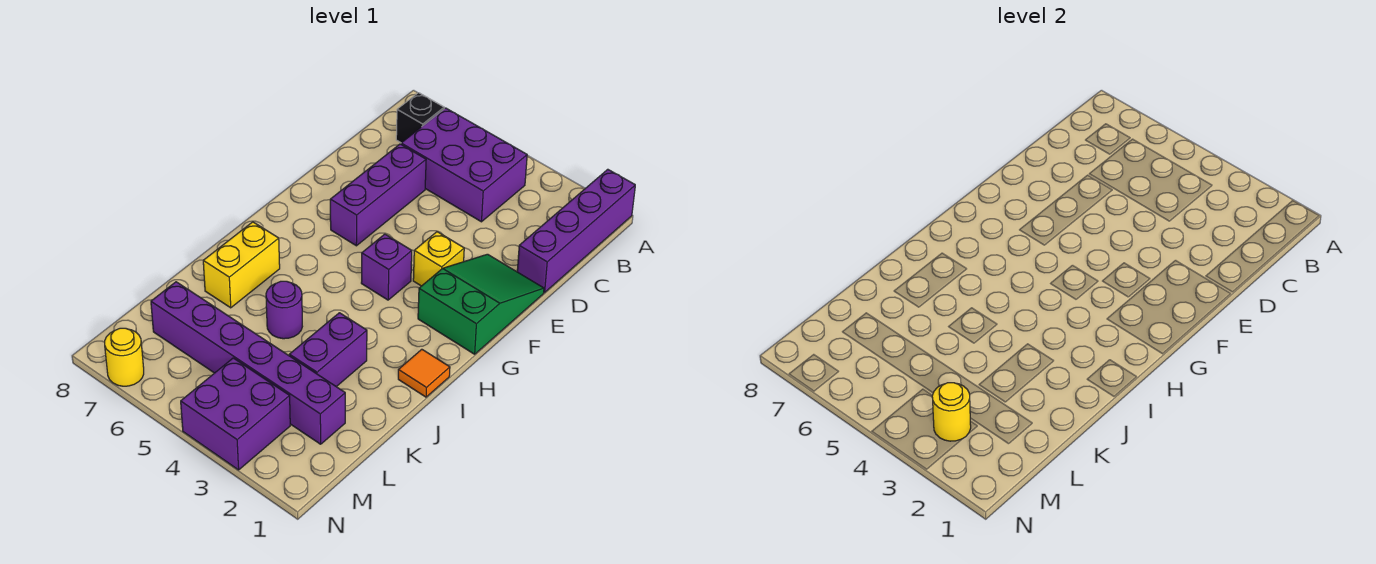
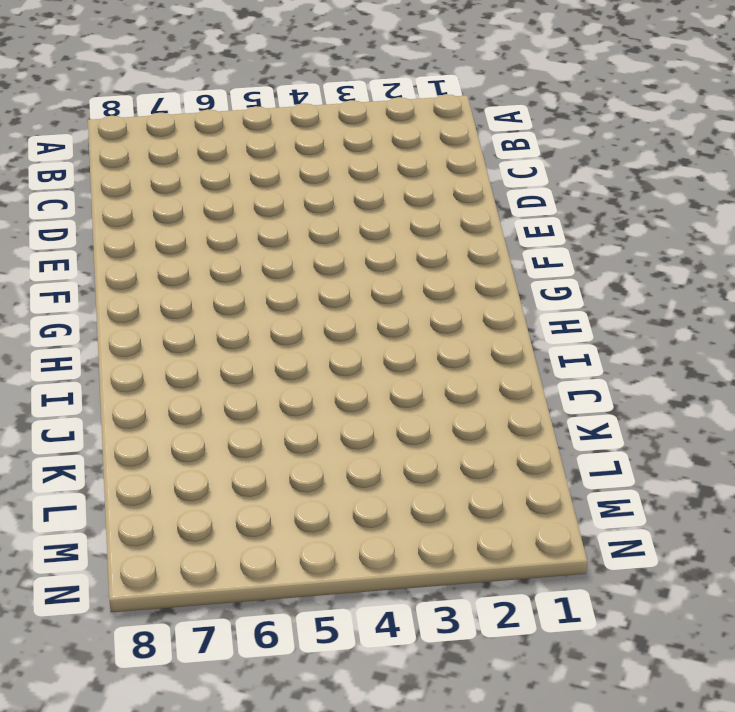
none -> purple brick A1:D1 level 1
none -> purple brick B4:C6 level 1
none -> black brick B7 level 1

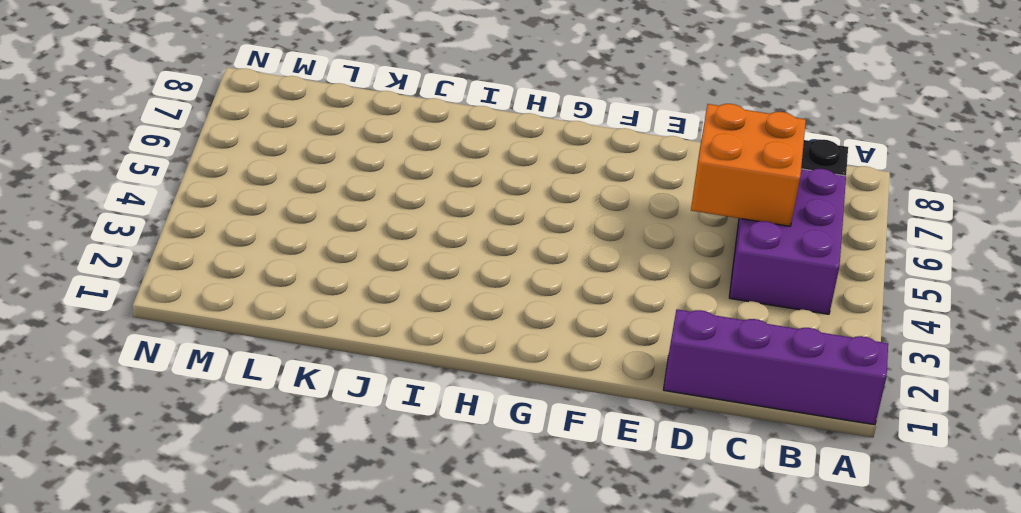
orange brick C5:D6 level 2 -> none
none -> purple brick D6:F6 level 1
none -> green slope E1:G2 level 1 top G
none -> yellow brick F3 level 1

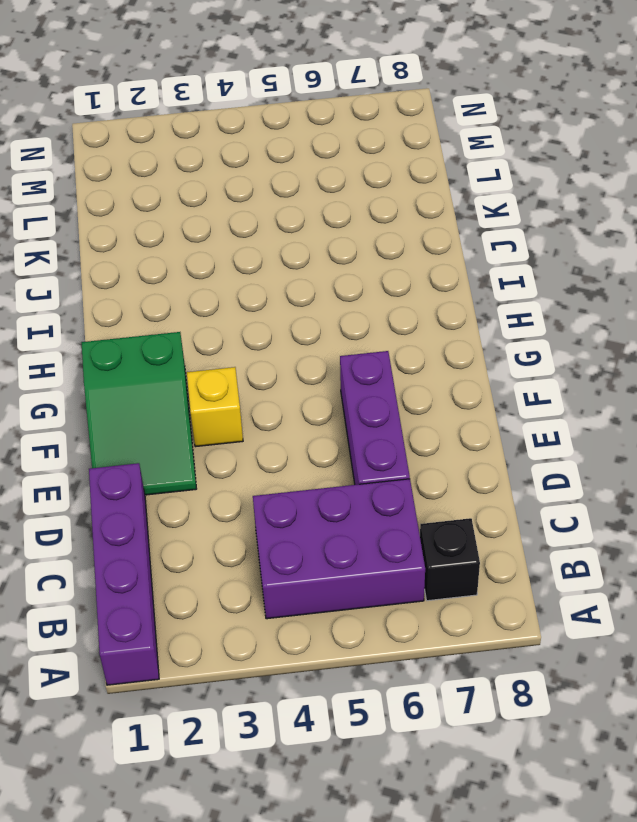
none -> purple brick G4 level 1
none -> orange tile I1 level 1
none -> yellow brick I7:J7 level 1

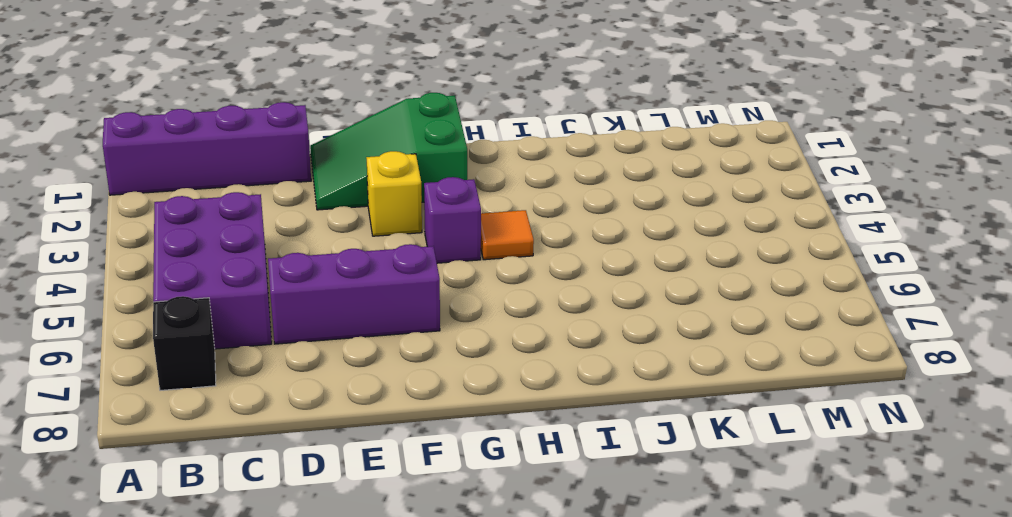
orange tile H4 level 1 -> orange tile I1 level 1
none -> yellow brick I7:J7 level 1
none -> purple brick J3:K3 level 1
none -> purple round brick J5 level 1

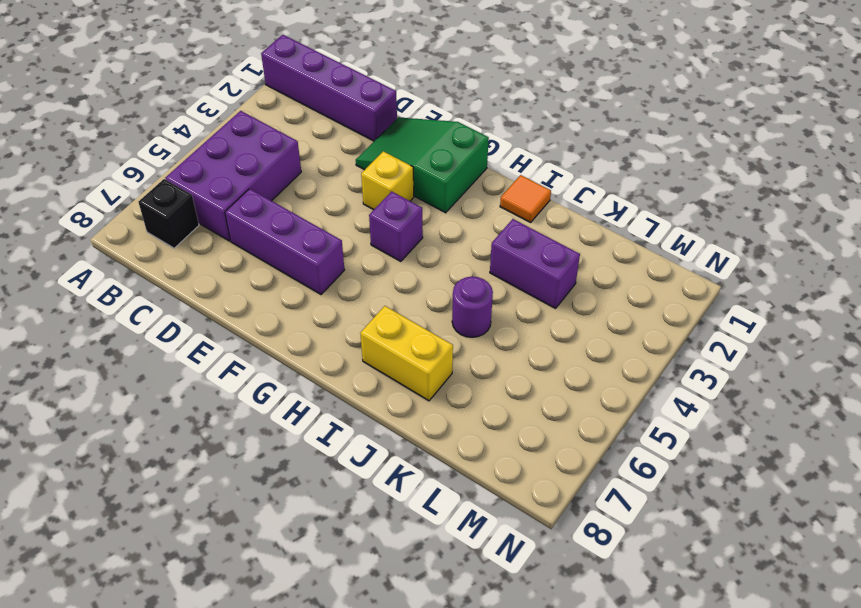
none -> purple brick L2:L7 level 1
none -> purple brick M3:N4 level 1
none -> yellow round brick N7 level 1

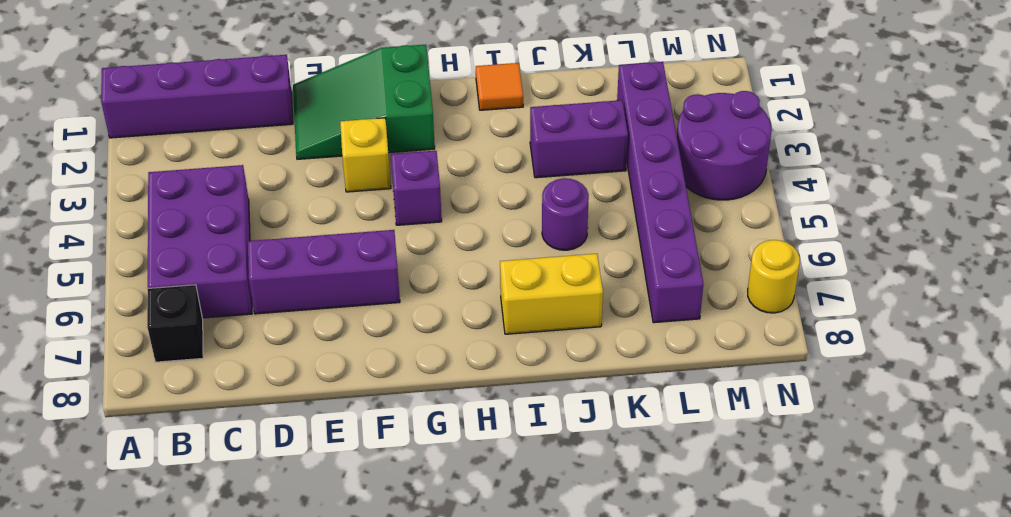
purple round brick M3:N4 level 1 -> purple brick M3:N4 level 1
none -> yellow round brick M3 level 2

